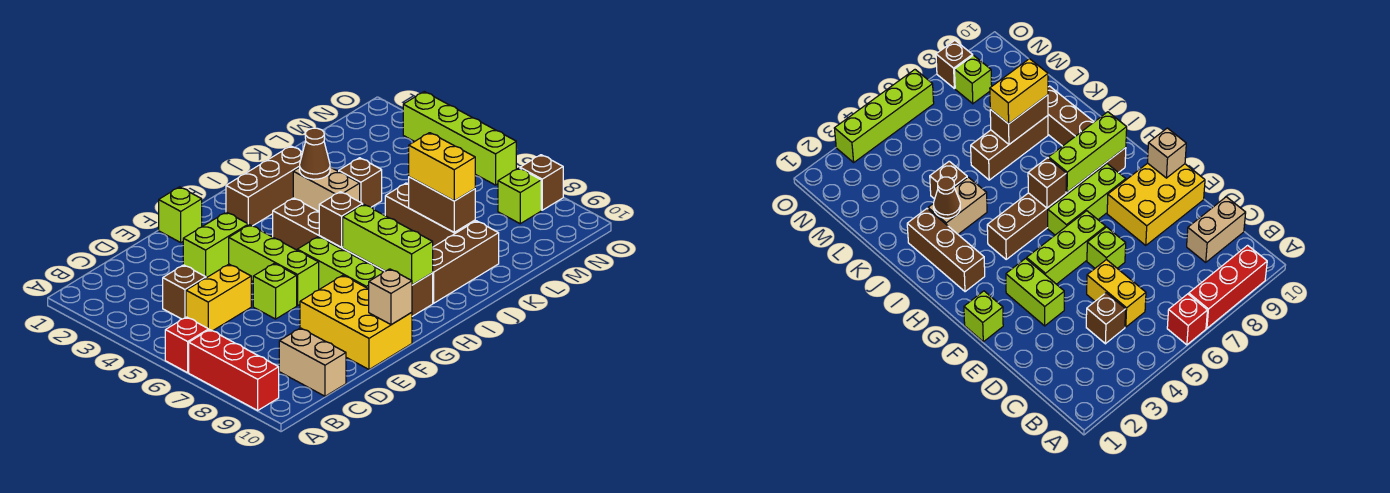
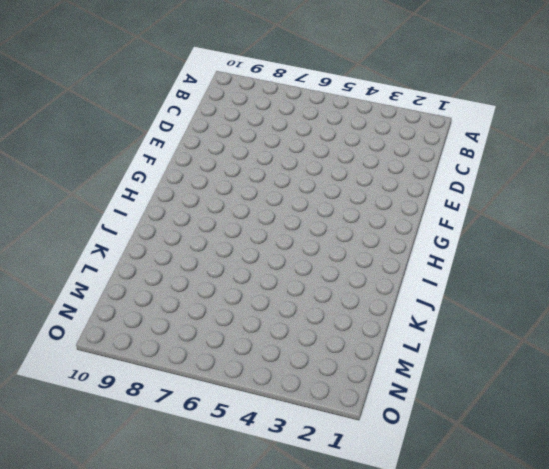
none -> red brick A6 level 1
none -> red brick A7:A9 level 1
none -> brown brick C4 level 1

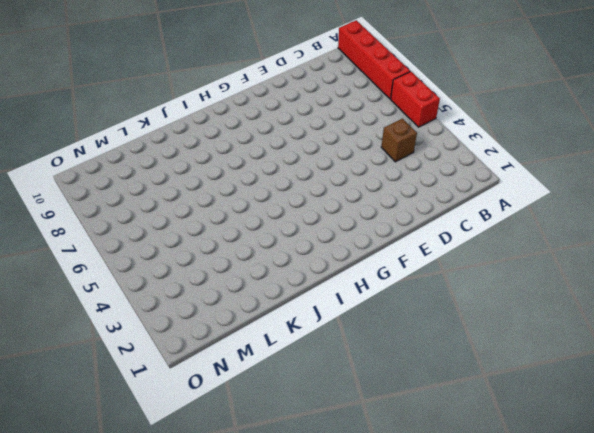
red brick A5:A6 level 1 -> red brick A6 level 1
red brick A7:A10 level 1 -> red brick A7:A9 level 1
none -> yellow brick C5:D5 level 1
none -> tan brick C9:C10 level 1
none -> lime brick E3:F3 level 1

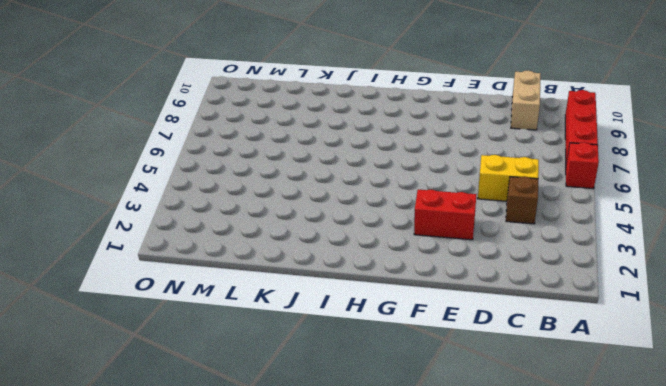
red brick E3:F3 level 1 -> lime brick E3:F3 level 1
none -> lime brick E6 level 1
none -> yellow brick E8:F10 level 1
none -> lime brick F1 level 1

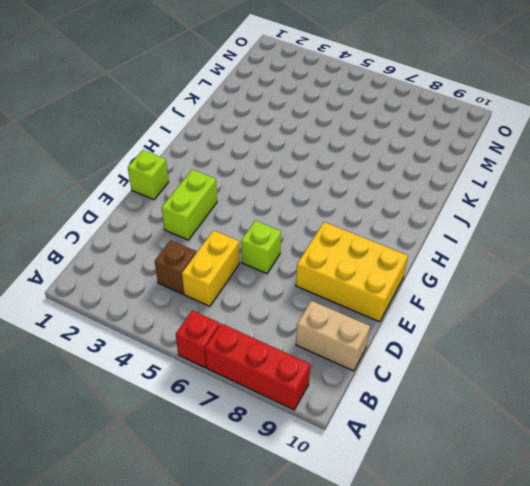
none -> lime brick F4:F6 level 1
none -> lime brick G6:G8 level 1
none -> brown brick H2:J2 level 1

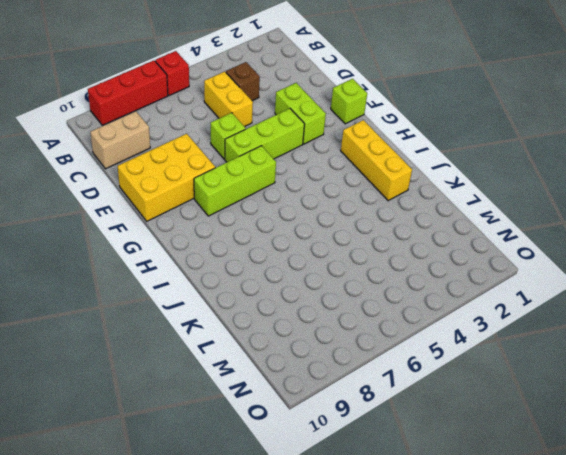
yellow brick H2:J2 level 1 -> brown brick H2:J2 level 1
none -> brown brick H4:H9 level 1
none -> brown brick I9:K9 level 1
none -> tan brick J3:J4 level 1

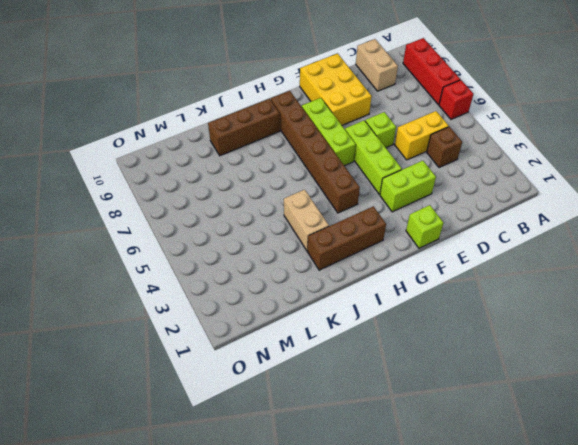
none -> brown brick K4 level 1
none -> brown brick K6:K8 level 1
none -> lime brick N8 level 1

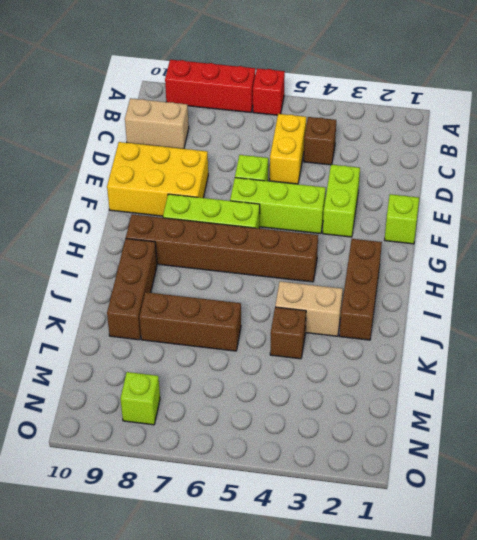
none -> lime brick O3:O6 level 1
none -> brown brick O8 level 1
none -> tan brick F10 level 2

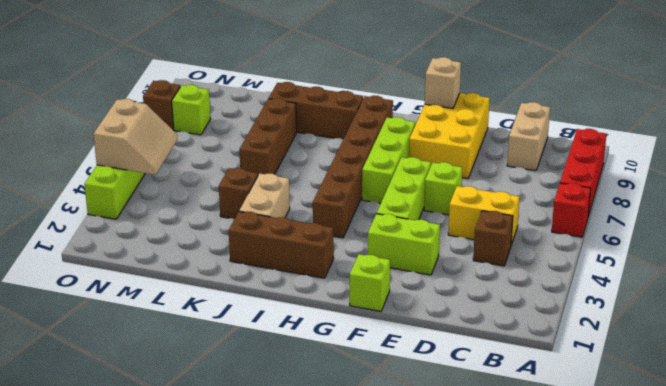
tan slope N4:O5 level 2 top O -> none
none -> brown brick H6 level 2
none -> lime brick H7:H9 level 2
none -> brown cone J3 level 2

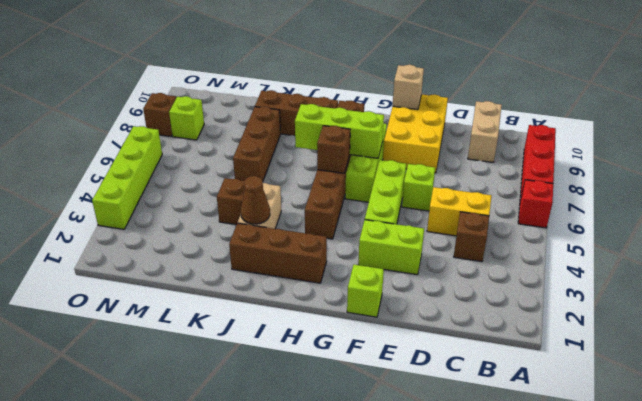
lime brick G7:I7 level 2 -> lime brick H7:H9 level 2
none -> brown brick K7:K8 level 2
none -> yellow brick K7:K8 level 3

